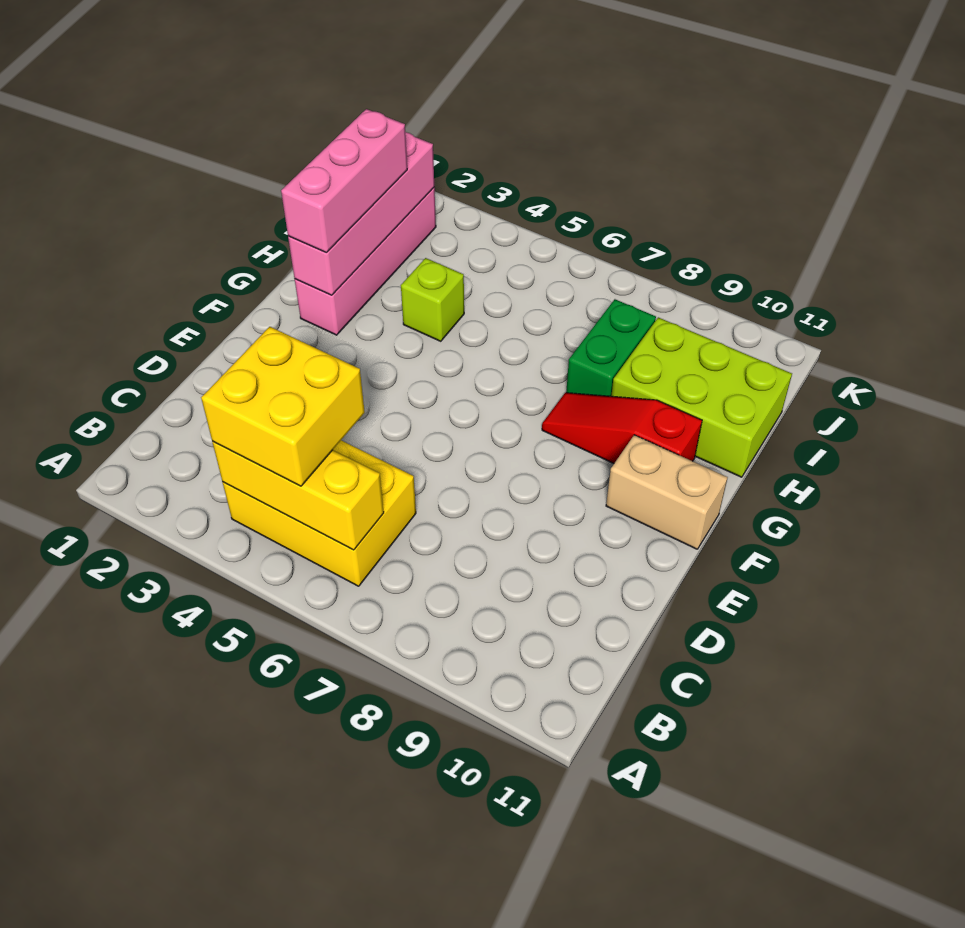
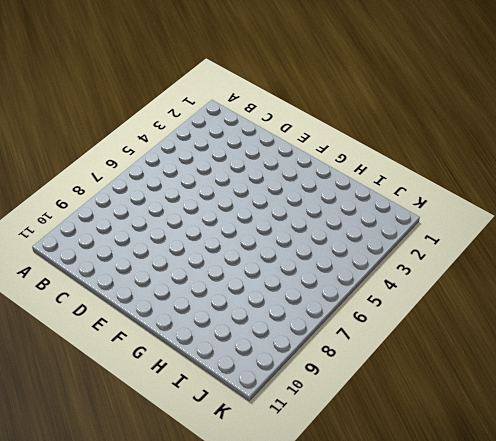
none -> yellow brick B4:C6 level 1
none -> tan brick F10:F11 level 1

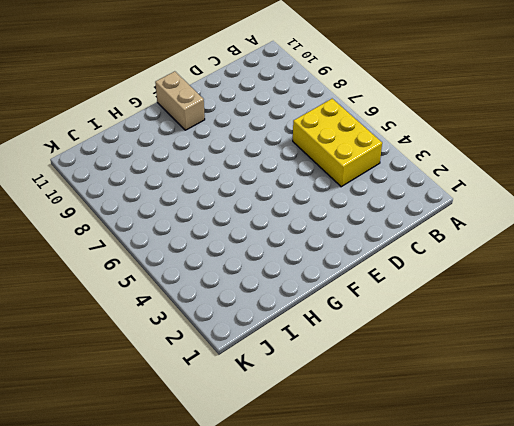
none -> pink brick G2:J2 level 1
none -> red slope G8:G10 level 1 top 10

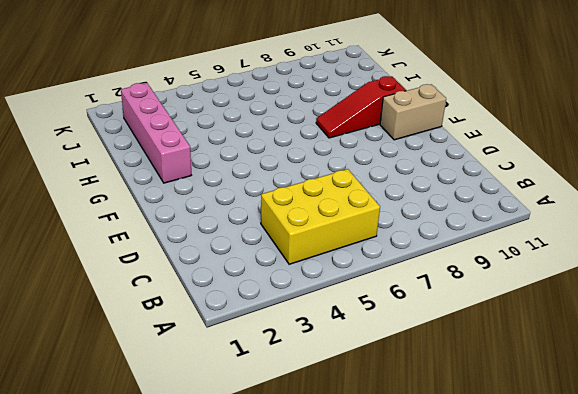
none -> lime brick H4 level 1
none -> green brick H8:I8 level 1

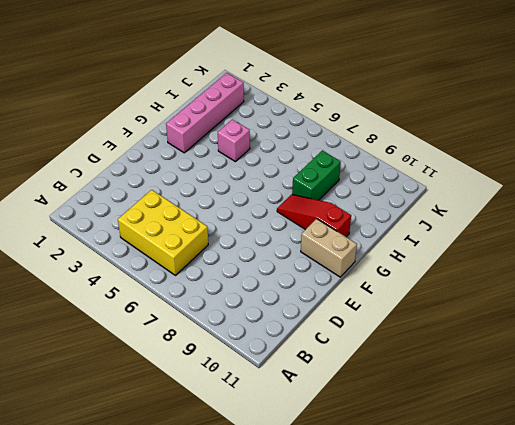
pink brick H4 level 1 -> lime brick H4 level 1
none -> lime brick H9:I11 level 1
none -> yellow brick B4:B6 level 2

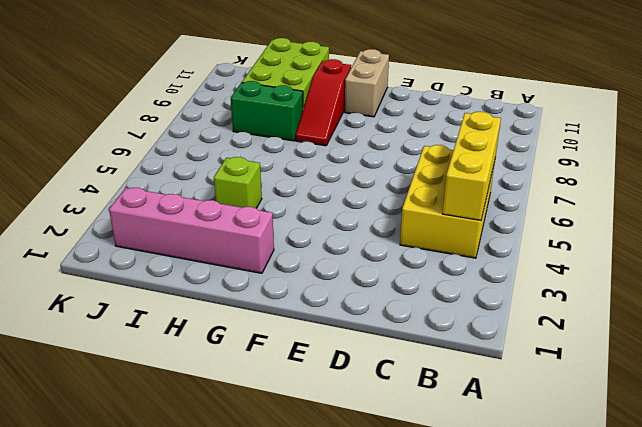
none -> pink brick G2:J2 level 2
none -> yellow brick B4:C5 level 3

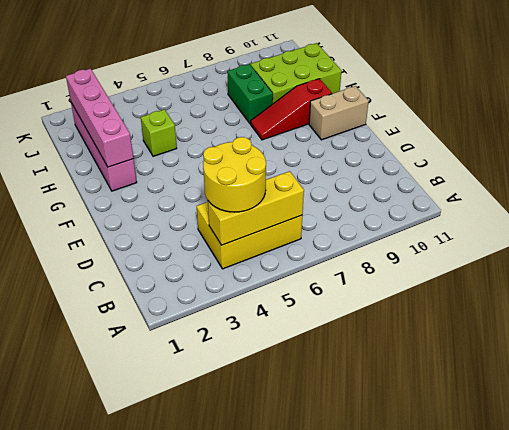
yellow round brick B4:C5 level 3 -> yellow brick B4:C5 level 3
none -> pink brick G2:I2 level 3

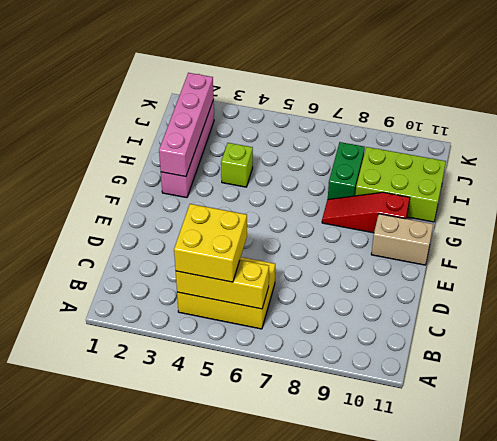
none -> pink brick G2:I2 level 3

